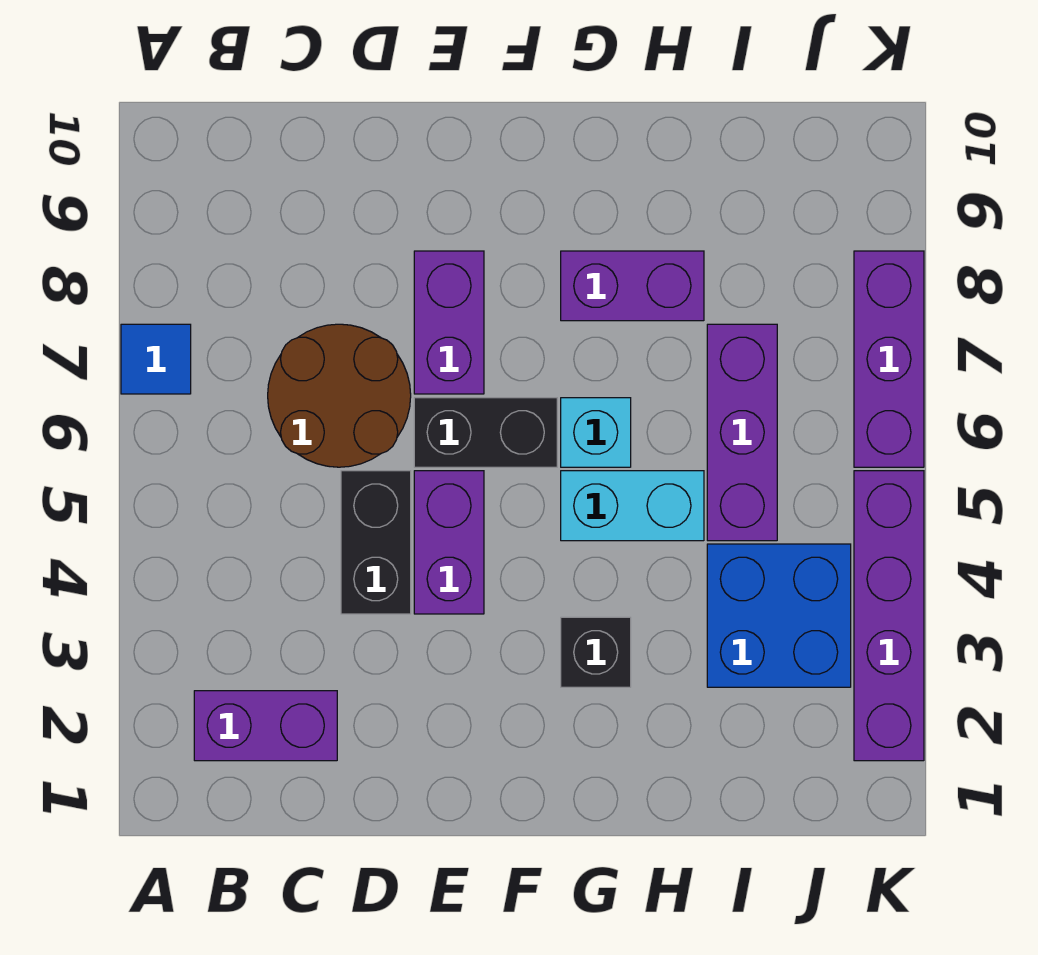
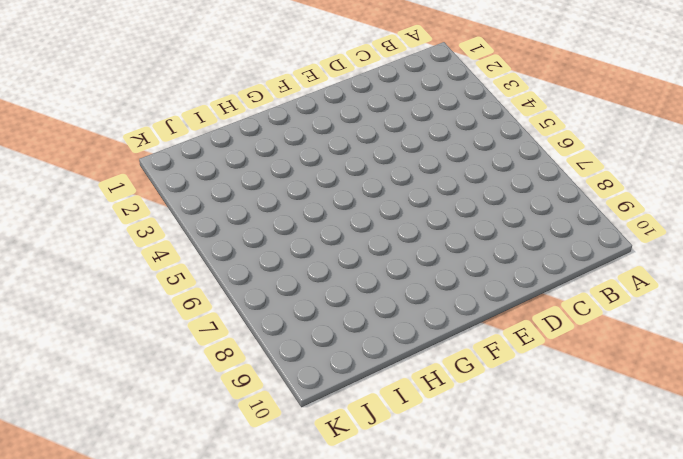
none -> blue tile A7 level 1
none -> purple brick B2:C2 level 1
none -> brown round brick C6:D7 level 1

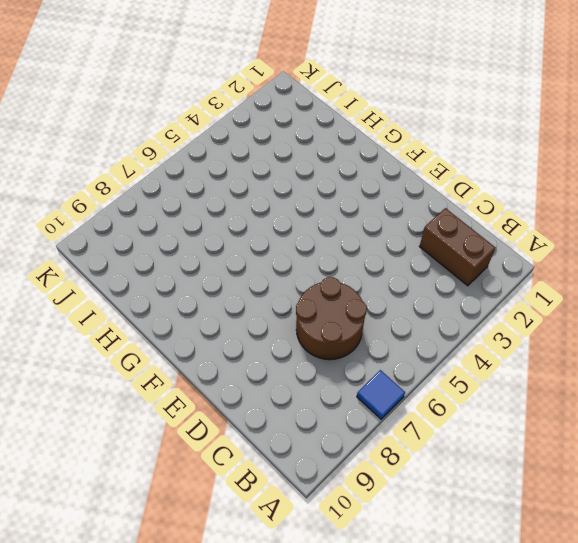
brown brick B2:C2 level 1 -> purple brick B2:C2 level 1
none -> black brick D4:D5 level 1
none -> purple brick E4:E5 level 1
none -> black brick E6:F6 level 1

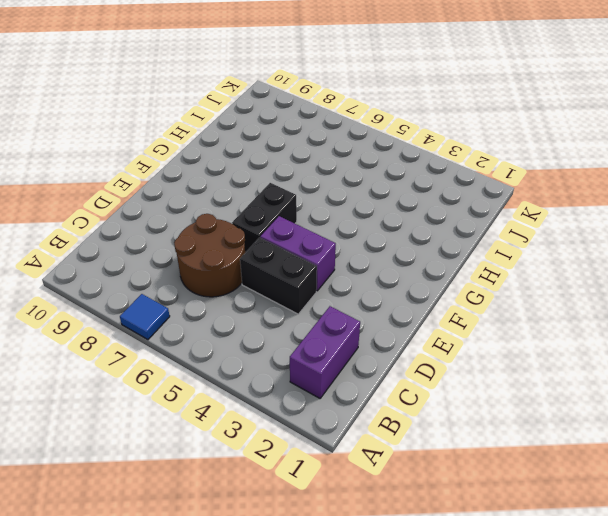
none -> purple brick E7:E8 level 1
none -> black brick G3 level 1
none -> cyan brick G5:H5 level 1

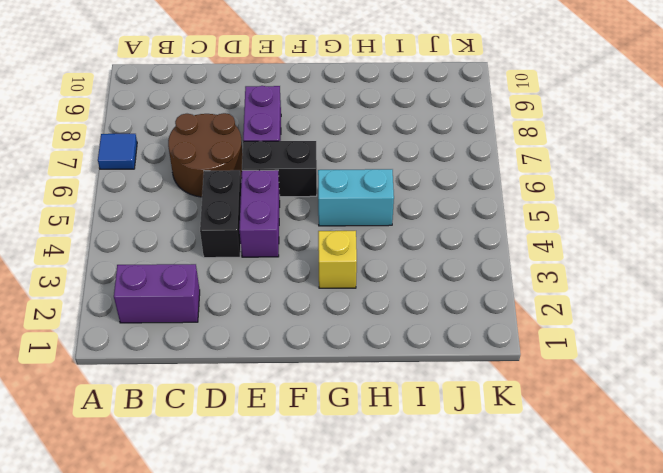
yellow brick G3 level 1 -> black brick G3 level 1
none -> cyan brick G6 level 1
none -> purple brick G8:H8 level 1
none -> blue brick I3:J4 level 1

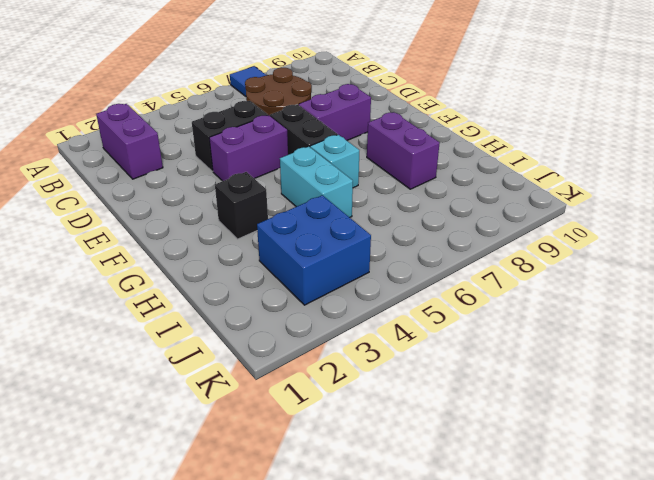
none -> purple brick I5:I7 level 1
none -> purple brick K2:K5 level 1
none -> purple brick K6:K8 level 1

